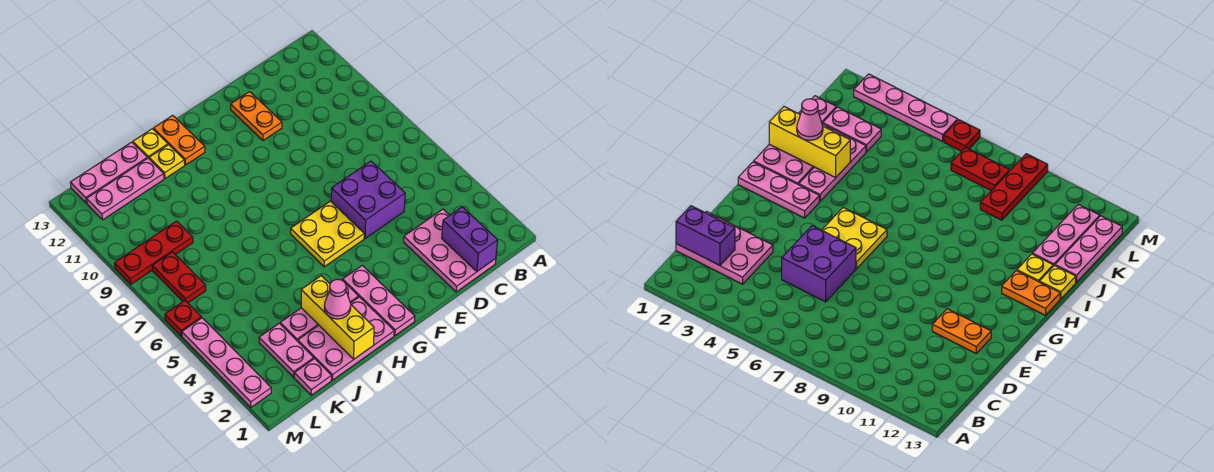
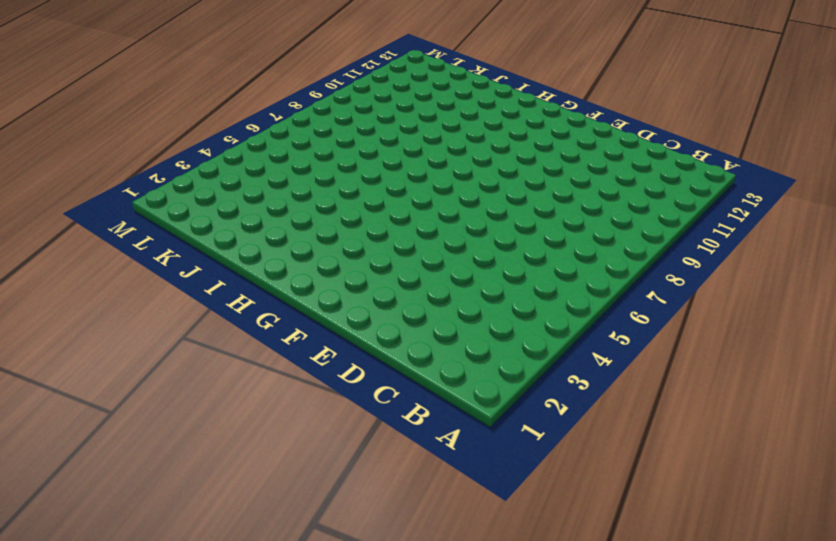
none -> pink plate C1:D3 level 1
none -> purple brick D5:E6 level 1
none -> orange plate E11:E12 level 1

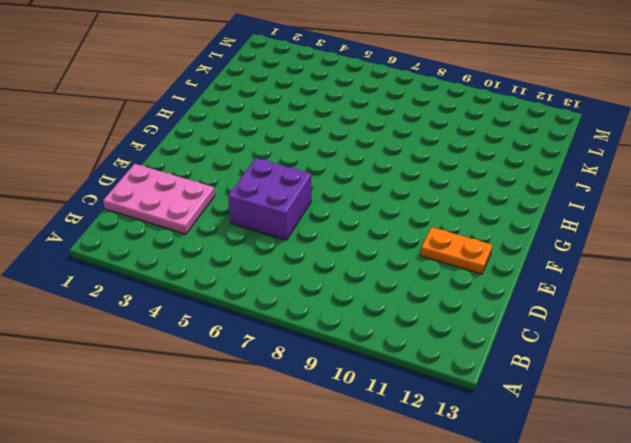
none -> yellow plate F5:G6 level 1
none -> pink plate G1:G3 level 1
none -> pink plate H1:J2 level 1

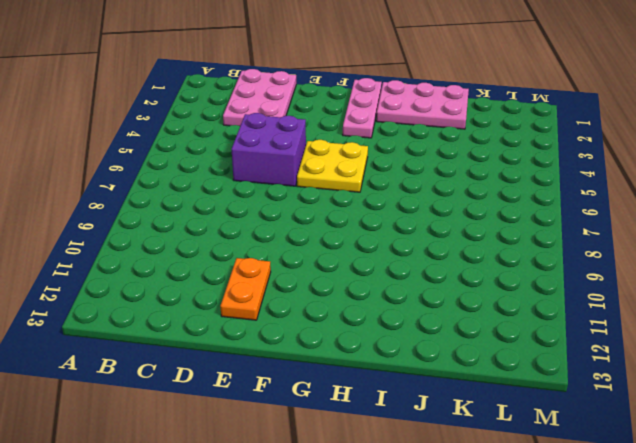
none -> pink plate H3:J3 level 1
none -> orange plate H12:H13 level 1
none -> yellow plate I12 level 1

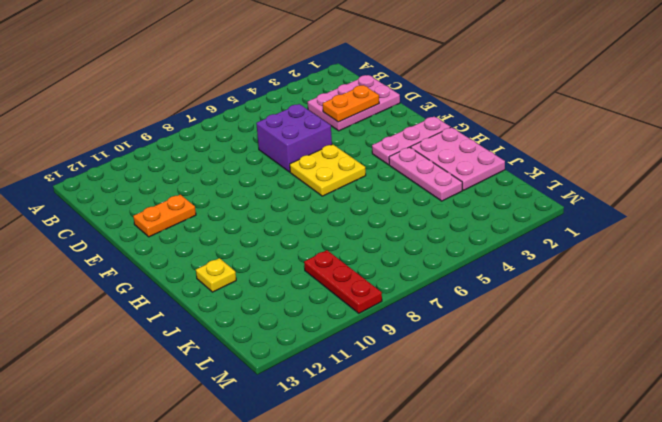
orange plate D2:D3 level 2 -> orange plate H12:H13 level 1
none -> yellow plate I13 level 1
none -> pink plate J12:L12 level 1
none -> pink plate J13:L13 level 1

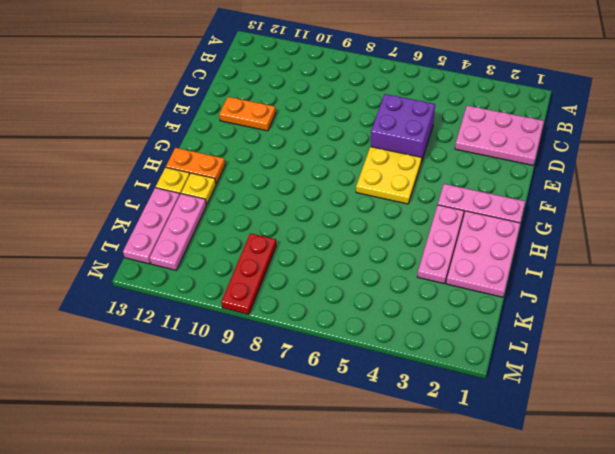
none -> pink plate K1 level 1
none -> pink plate K2:K3 level 1
none -> red plate L7:L8 level 1

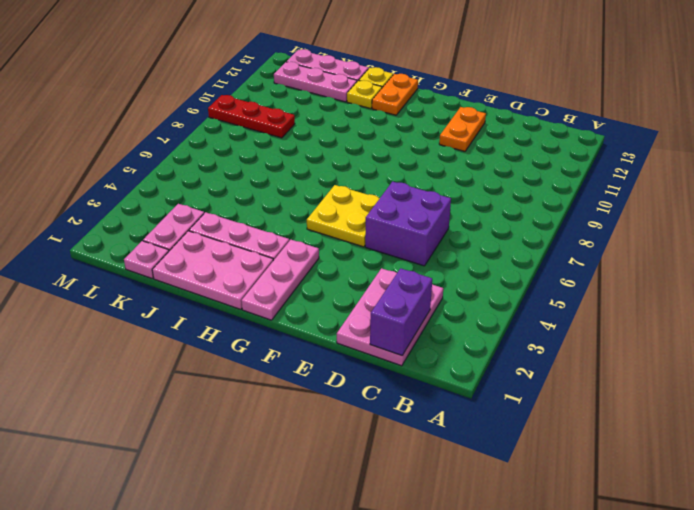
none -> red plate L7:L8 level 1
none -> pink plate M2:M5 level 1
none -> red plate M6 level 1

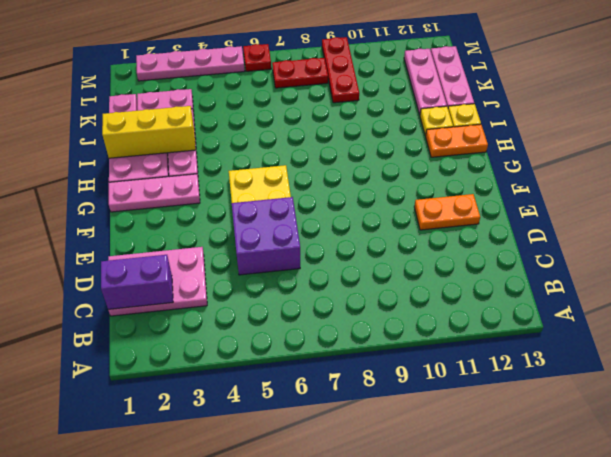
none -> pink cone I2 level 3

